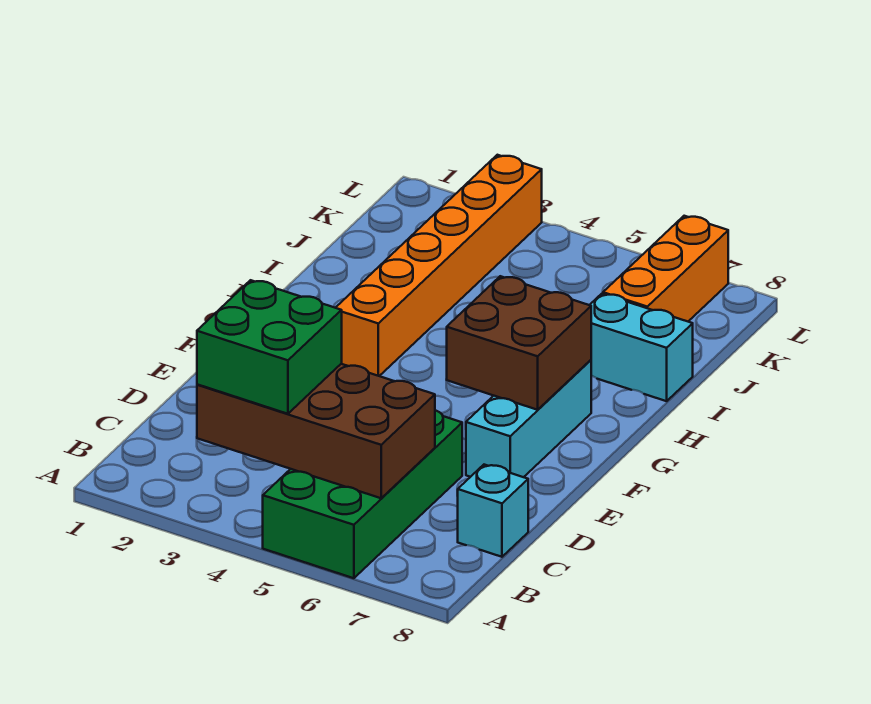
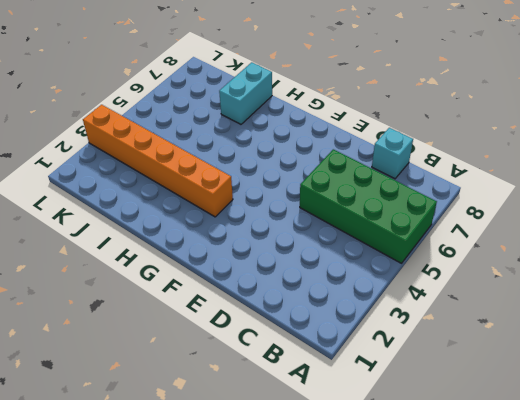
none -> cyan brick E7:G7 level 1
none -> orange brick J7:L7 level 1

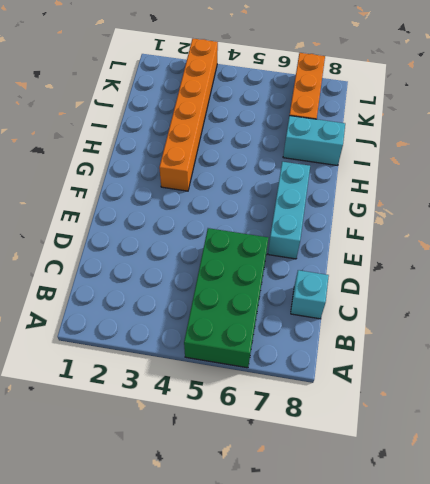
none -> brown brick B3:C6 level 2
none -> brown brick F6:G7 level 2

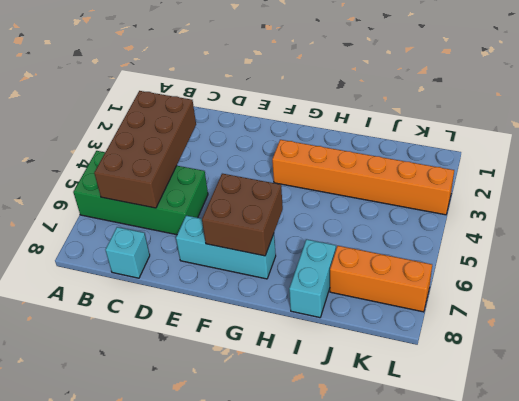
none -> green brick B3:C4 level 3

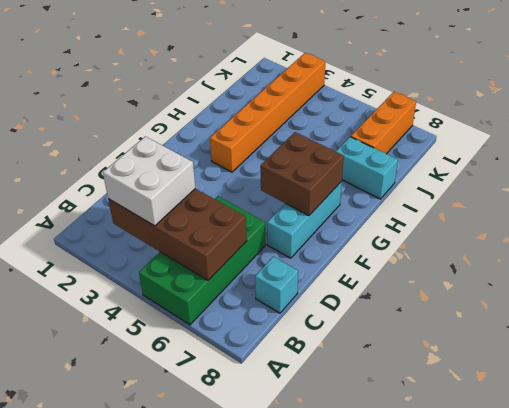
white brick B3:C4 level 3 -> green brick B3:C4 level 3

